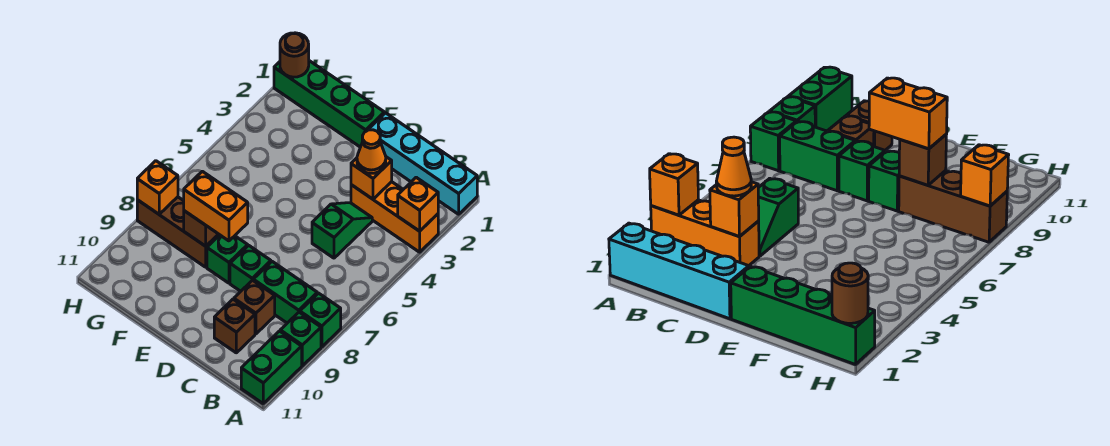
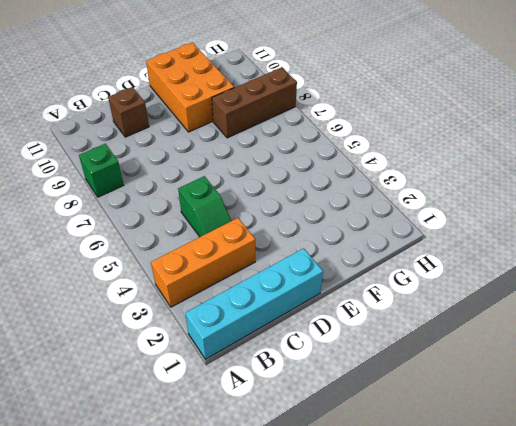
orange brick E9:F11 level 1 -> none
none -> green brick A9 level 1
none -> green brick A10:A11 level 1
none -> green brick B8:C8 level 1

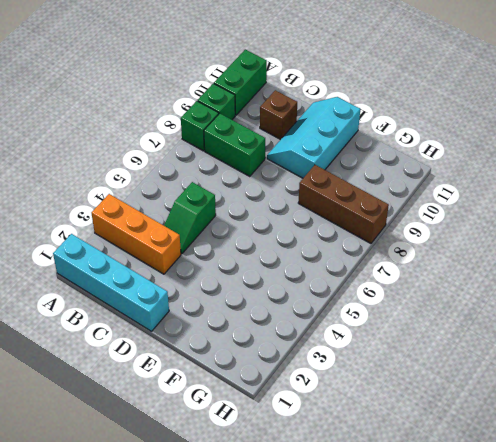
cyan slope D9:E11 level 1 top E -> none
none -> brown brick C9 level 1
none -> green brick D8 level 1
none -> green brick E1:H1 level 1

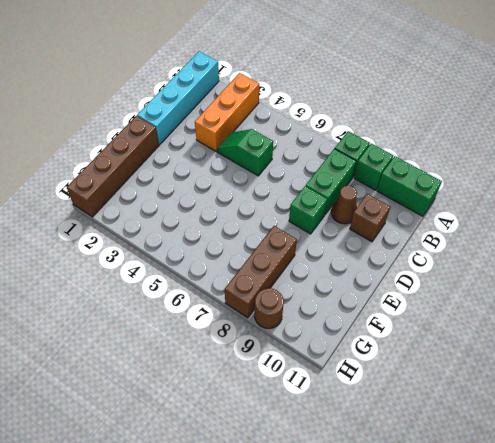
brown cone C9 level 1 -> brown brick C9 level 1
brown brick E1:H1 level 1 -> green brick E1:H1 level 1
brown round brick H9 level 1 -> brown round brick H1 level 2
none -> green brick E8 level 1
none -> orange brick A3 level 2
none -> orange brick C3 level 2

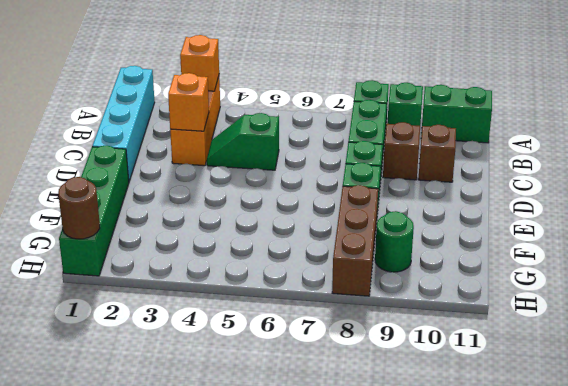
green round brick G9 level 1 -> none
none -> brown brick F8 level 2
none -> orange brick H8 level 2
none -> orange cone C3 level 3

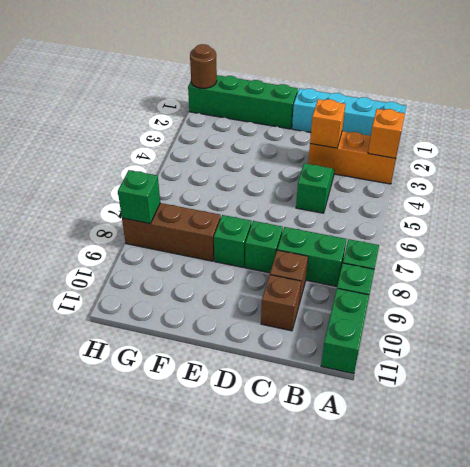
green brick H8 level 2 -> orange brick H8 level 2
none -> brown brick F8 level 2
none -> orange cone C3 level 3
none -> orange brick E8:F8 level 3

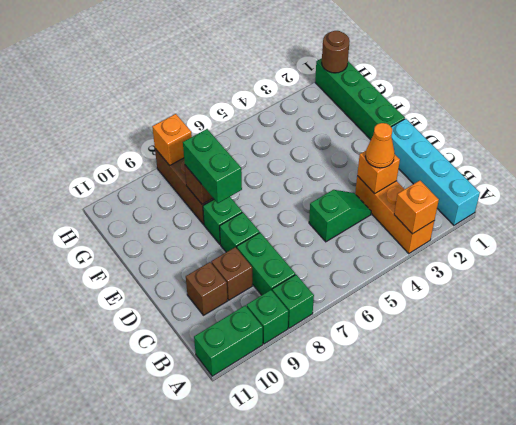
green brick E8:F8 level 3 -> orange brick E8:F8 level 3

